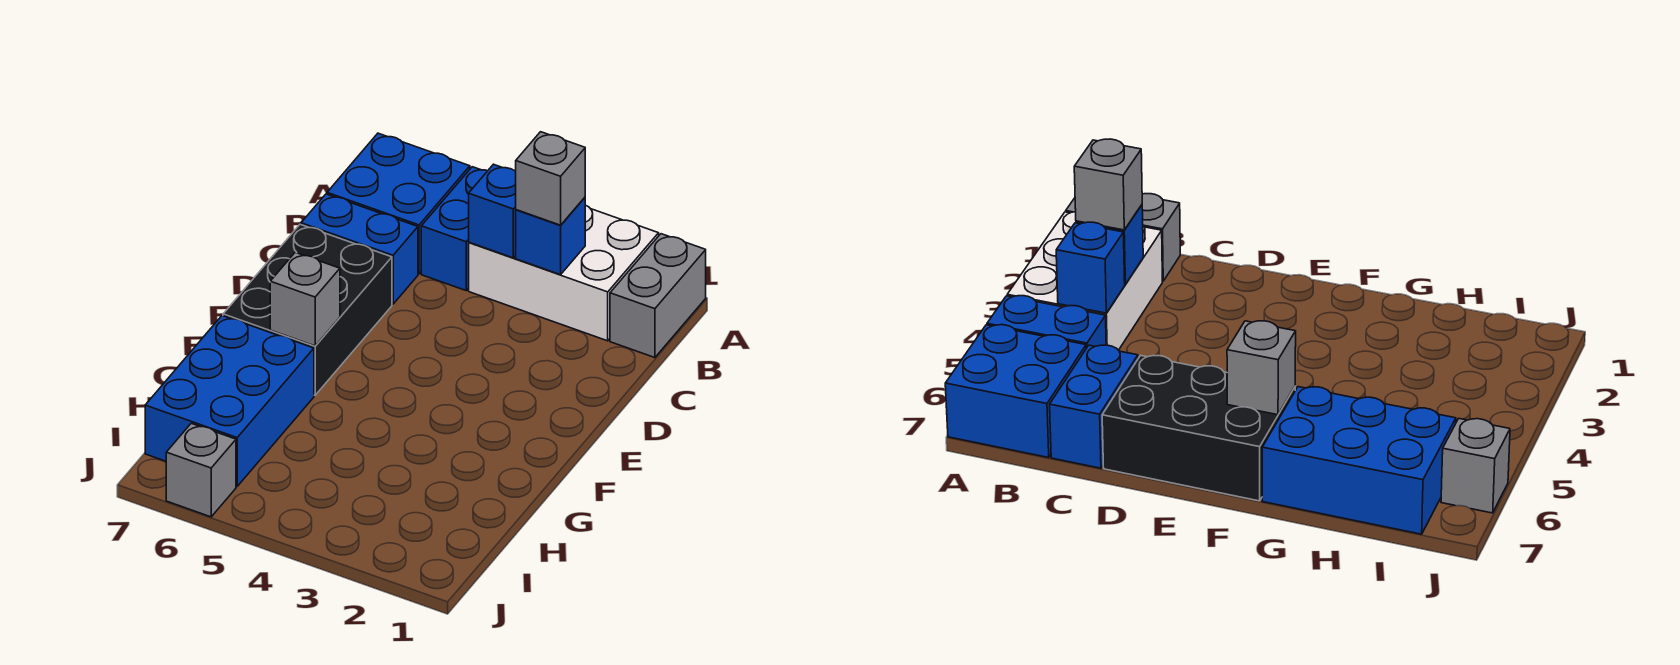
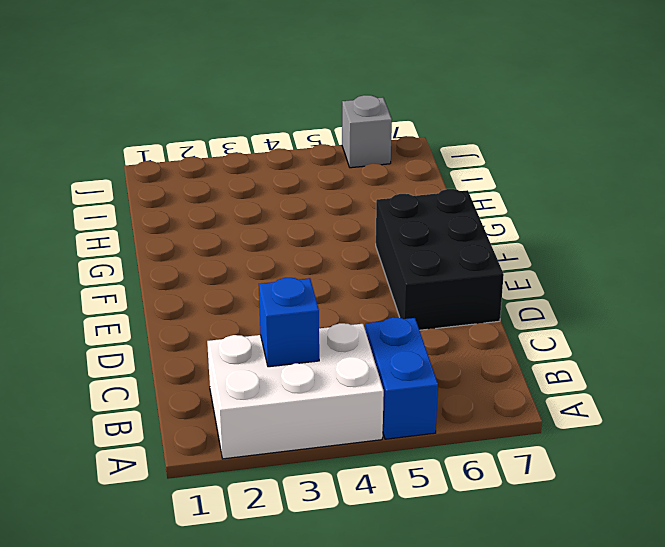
none -> grey brick A1:B1 level 1
none -> blue brick A6:B7 level 1
none -> blue brick C6:C7 level 1

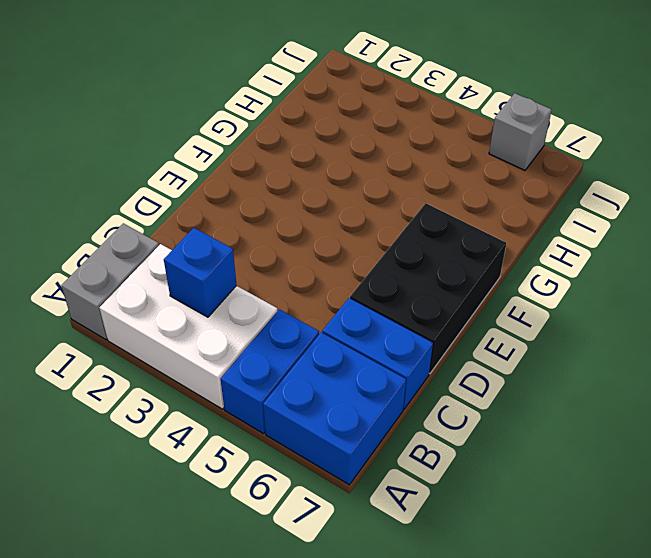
none -> blue brick G6:I7 level 1
none -> blue brick B4 level 2
none -> grey brick F6 level 2

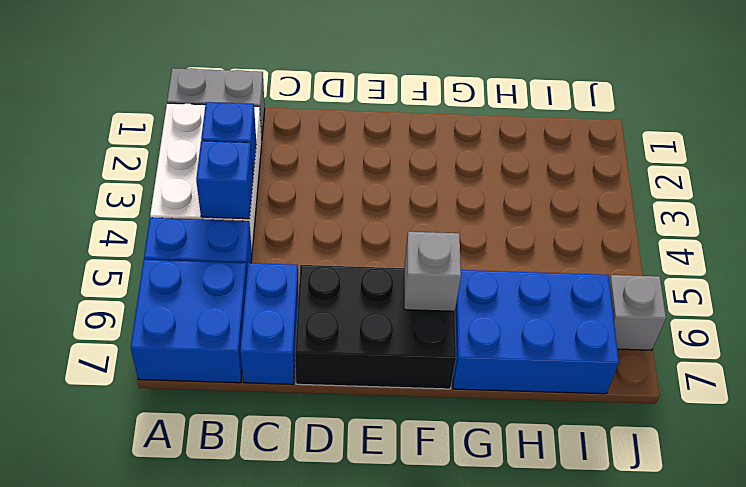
none -> grey brick B3 level 3

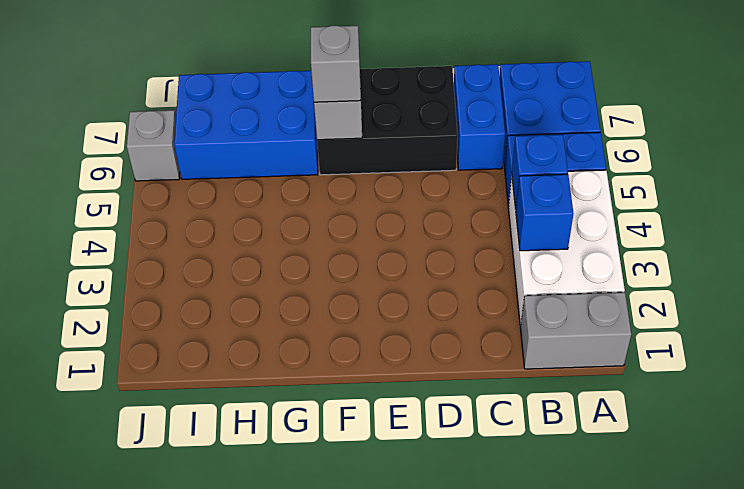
grey brick F6 level 3 -> grey brick B3 level 3

